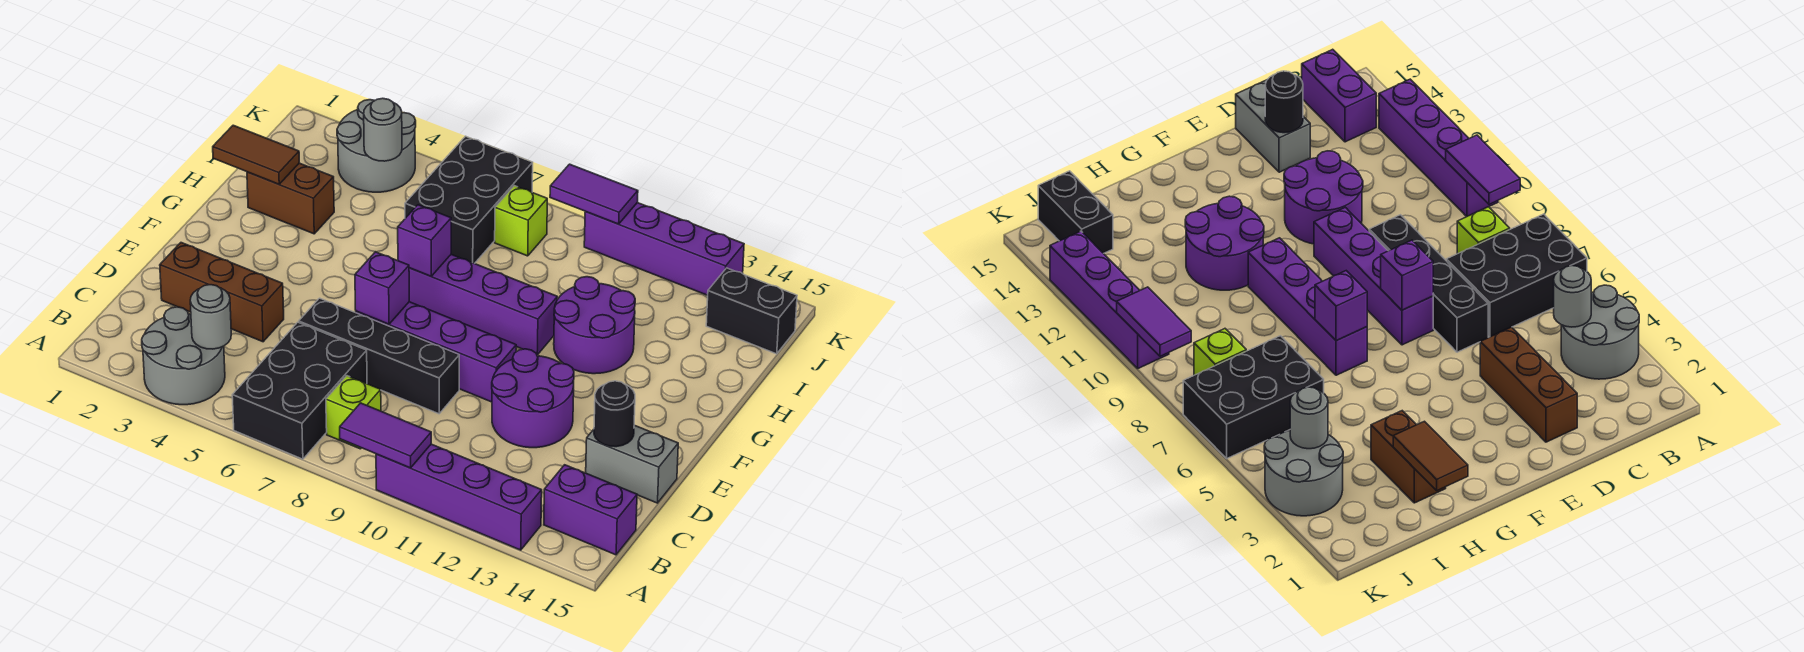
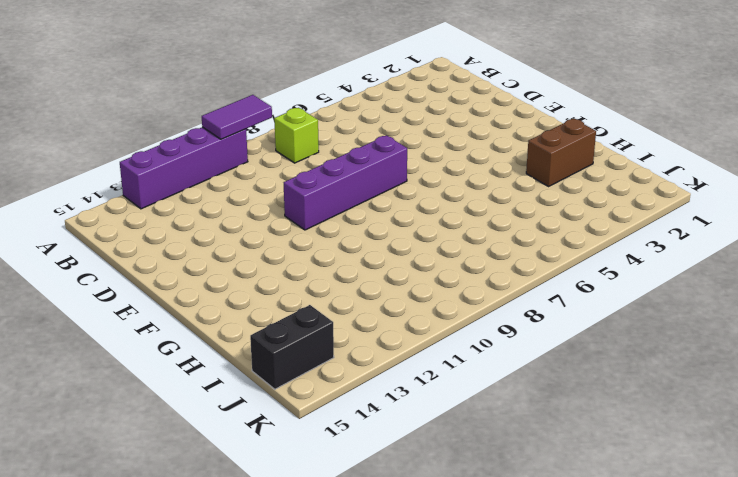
none -> grey round brick A3:B4 level 1
none -> black brick A6:C7 level 1
none -> purple brick B14:B15 level 1

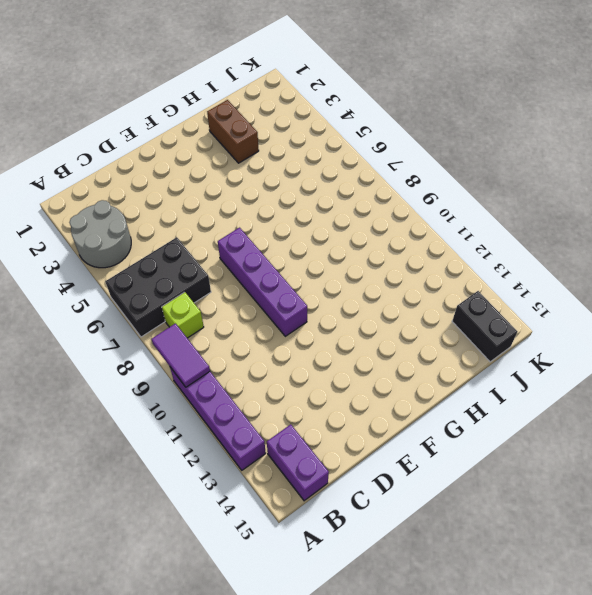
none -> brown brick D2:D4 level 1
none -> black brick D6:D9 level 1
none -> purple round brick D11:E12 level 1

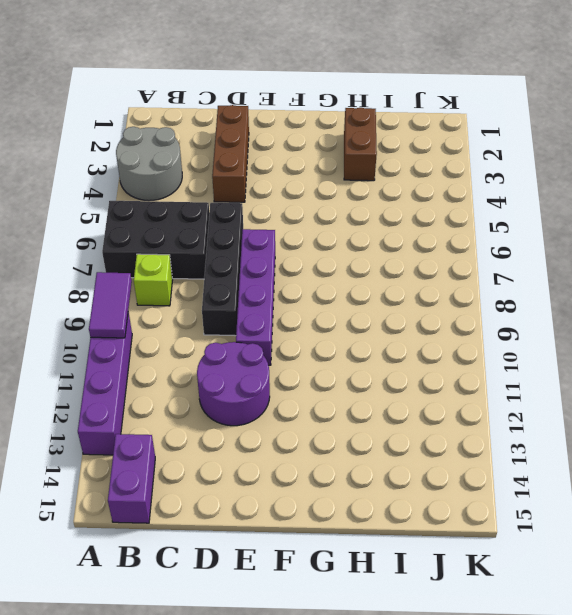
none -> grey brick D14:D15 level 1
none -> purple brick G7:G10 level 1
none -> purple round brick G11:H12 level 1

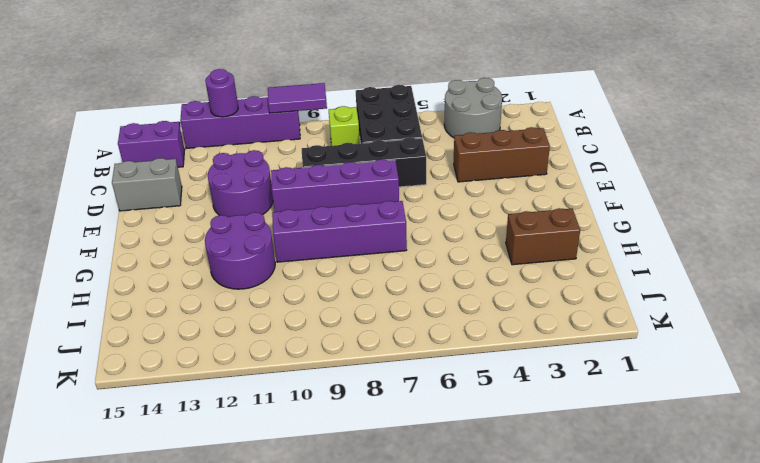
purple round brick A12 level 2 -> none
none -> black brick I6:K7 level 1
none -> grey round brick J3:K4 level 1
none -> lime brick J8 level 1

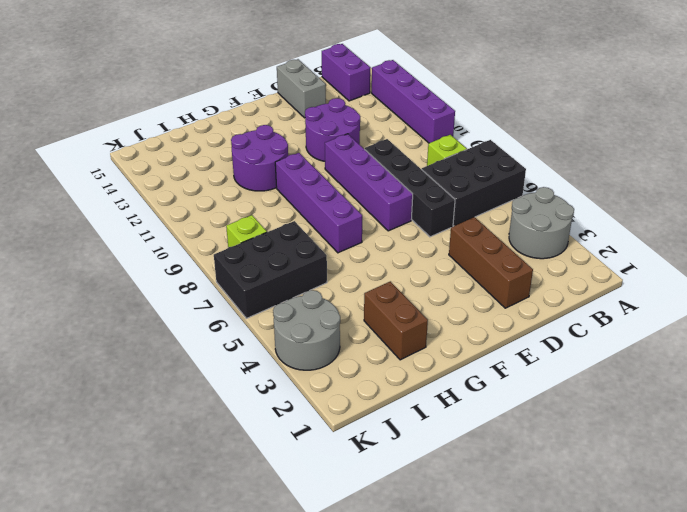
none -> black brick J14:J15 level 1
none -> purple brick K10:K13 level 1
none -> purple tile A9:A10 level 2

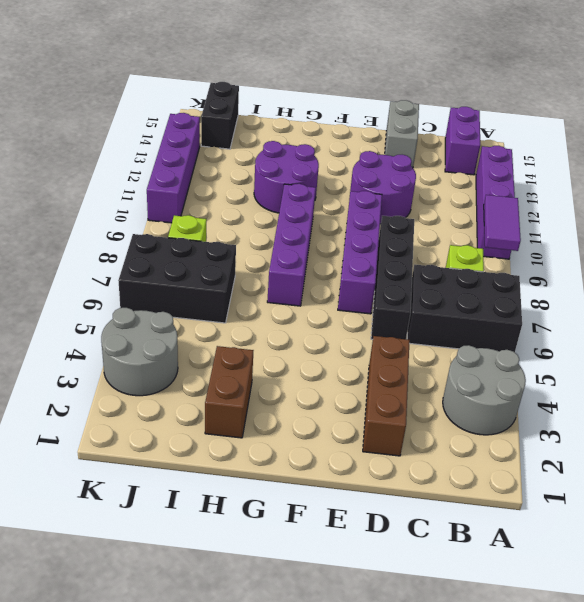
none -> grey round brick B4 level 2
none -> black round brick D14 level 2
none -> purple brick E7 level 2

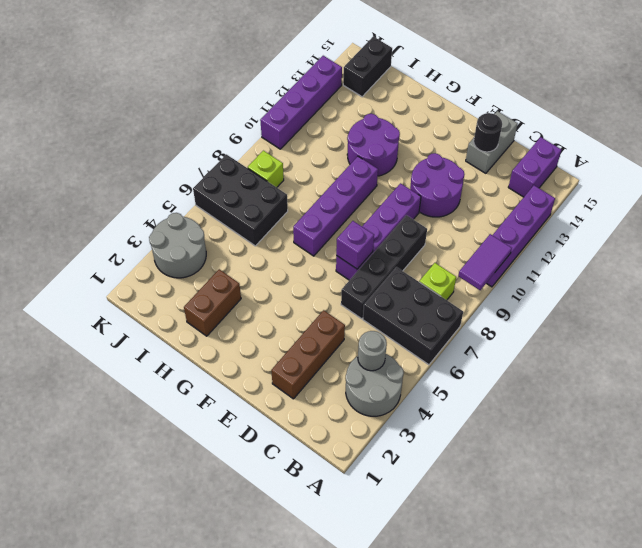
none -> purple brick G7 level 2
none -> brown tile H1:H2 level 2
none -> grey round brick J4 level 2

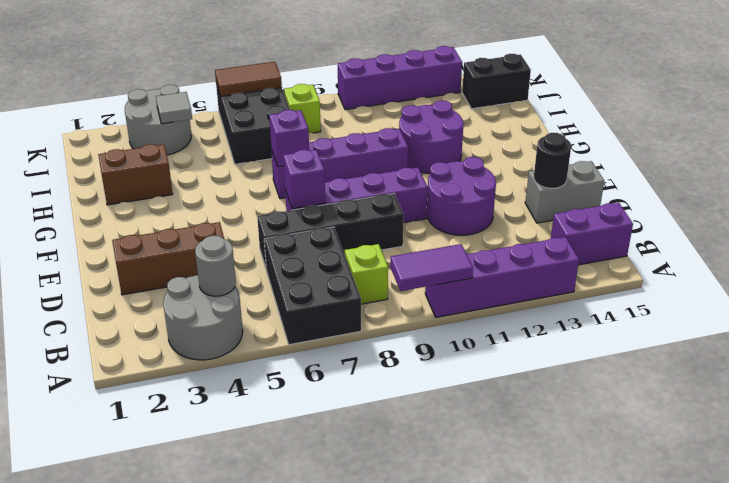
grey tile J4 level 2 -> grey round brick J4 level 2
brown tile K6:K7 level 2 -> brown tile H1:H2 level 2
none -> purple tile K9:K10 level 2

